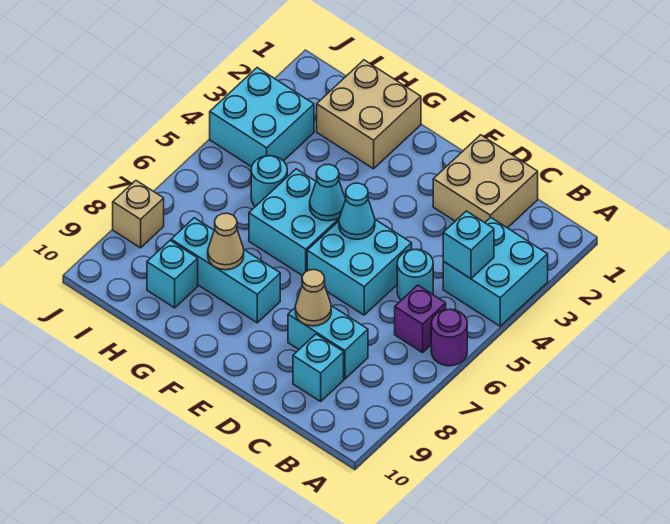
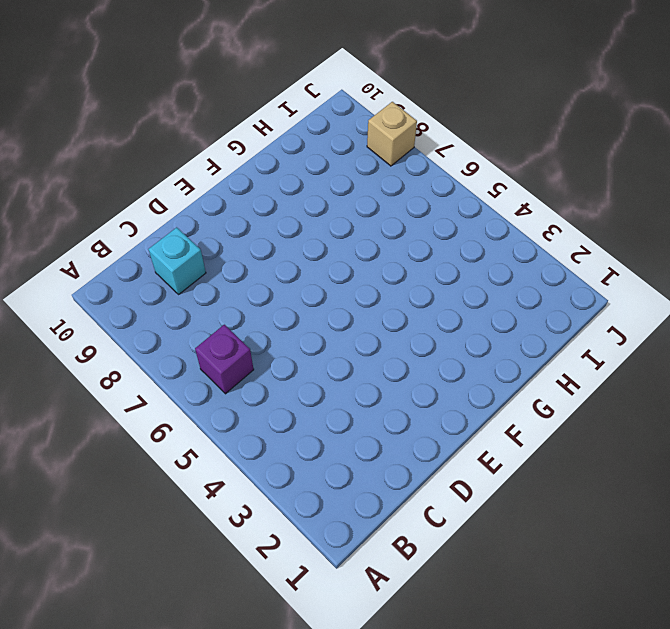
none -> cyan brick A3:B4 level 1
none -> purple round brick A6 level 1
none -> tan brick C1:D2 level 1

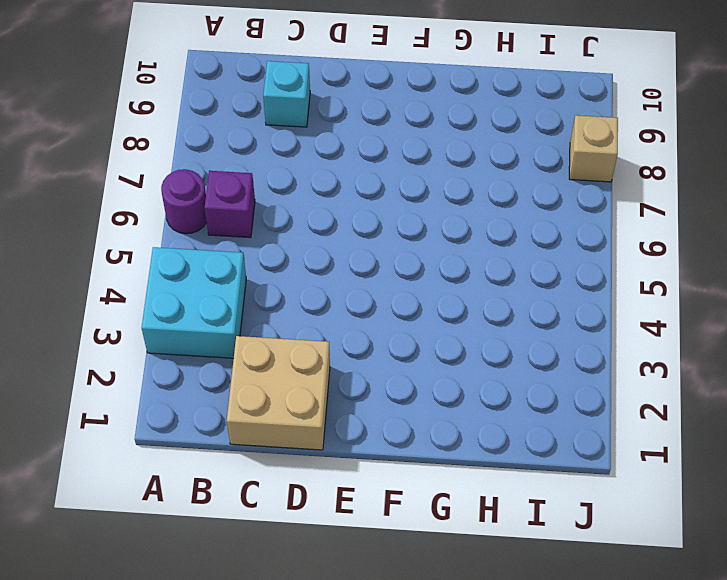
none -> cyan round brick C5 level 1
none -> cyan brick C8:D8 level 1
none -> cyan brick D5:E6 level 1

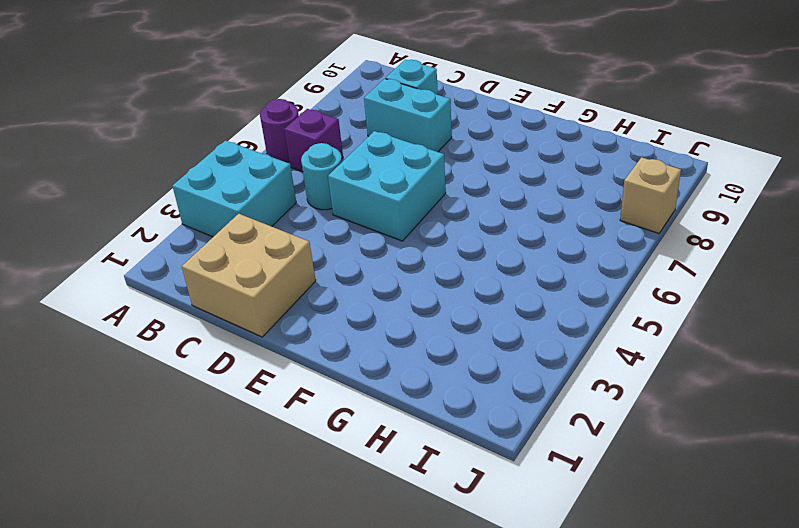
none -> cyan brick F5:G6 level 1
none -> cyan brick F8:H8 level 1
none -> tan brick G1:H2 level 1

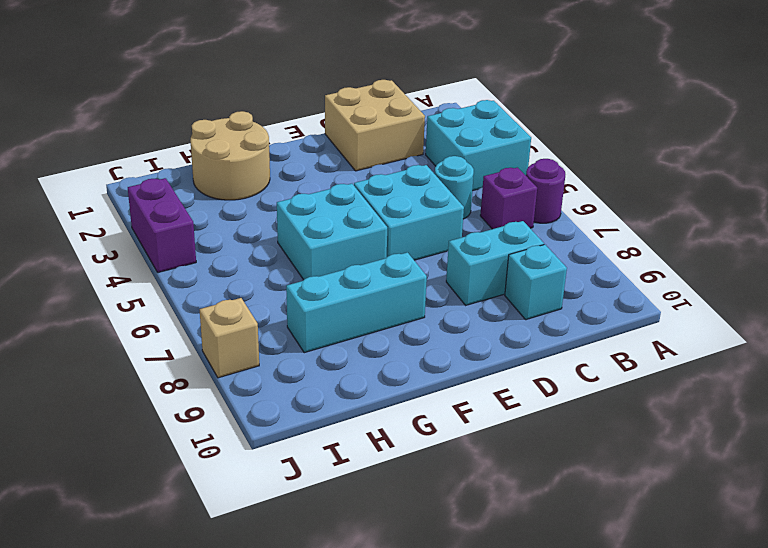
tan round brick G1:H2 level 1 -> tan brick G1:H2 level 1
purple brick J3:J4 level 1 -> cyan brick I3:J4 level 1
none -> cyan round brick H5 level 1
none -> cyan brick H9 level 1
none -> cyan brick B4 level 2

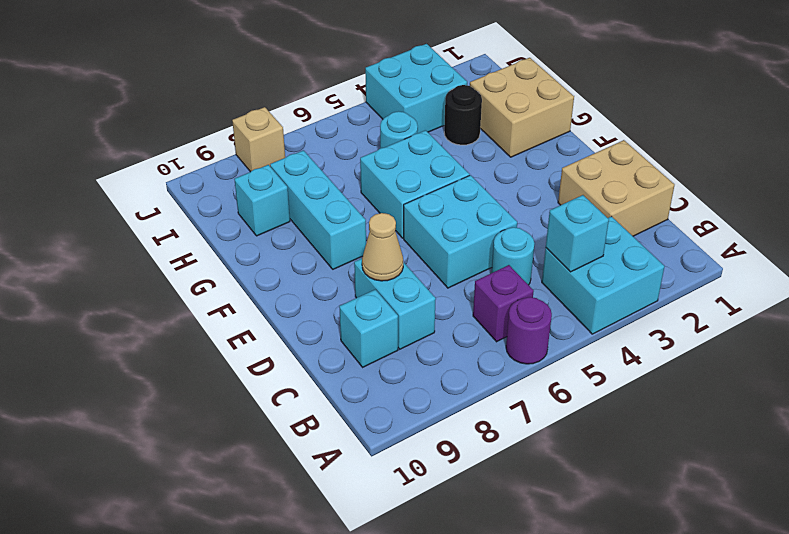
black round brick H3 level 1 -> none
none -> cyan cone E5 level 2
none -> cyan cone F5 level 2
none -> tan cone G8 level 2

